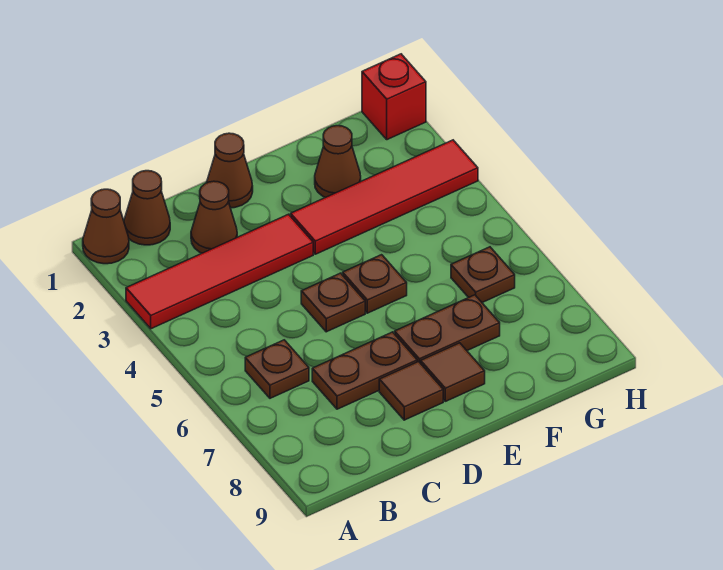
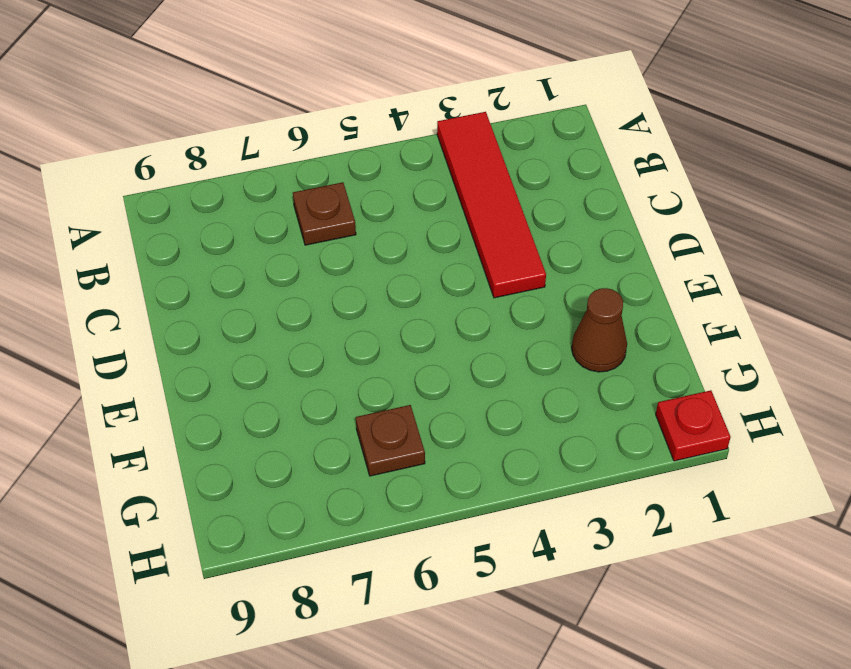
red plate H1 level 1 -> red brick H1 level 1
none -> brown cone A1 level 1
none -> brown cone B1 level 1
none -> brown cone C2 level 1

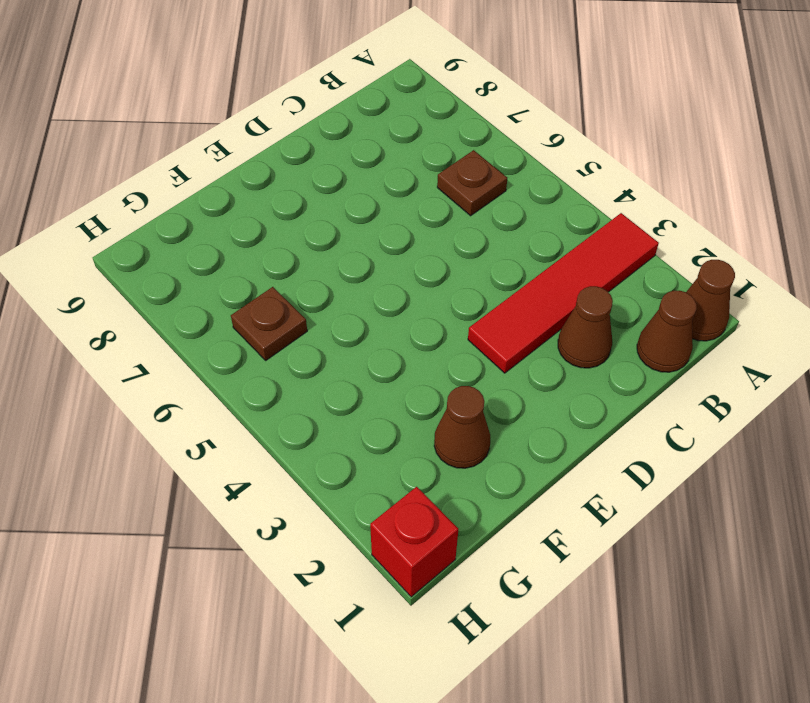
none -> brown plate C7:D7 level 1
none -> brown cone D1 level 1
none -> brown plate D5 level 1

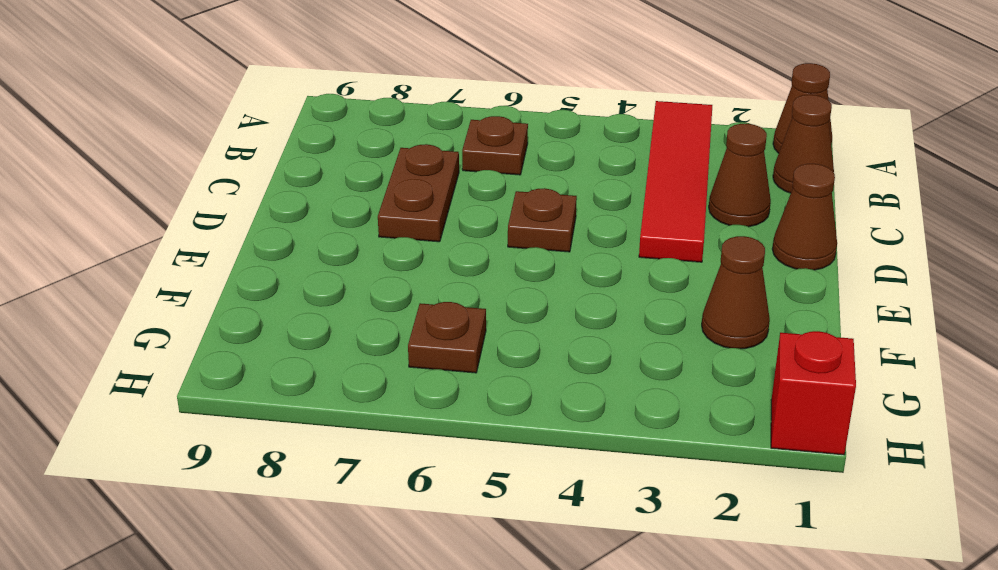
none -> brown tile D8 level 1
none -> red tile E3:H3 level 1
none -> brown plate E5 level 1

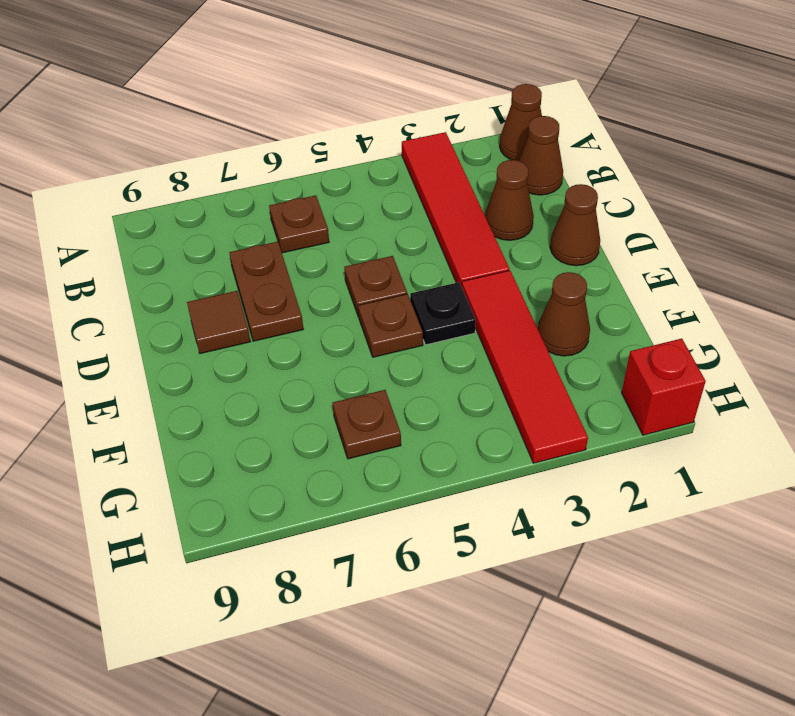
black plate E4 level 1 -> none
none -> brown plate E7:F7 level 1
none -> brown tile E8 level 1

